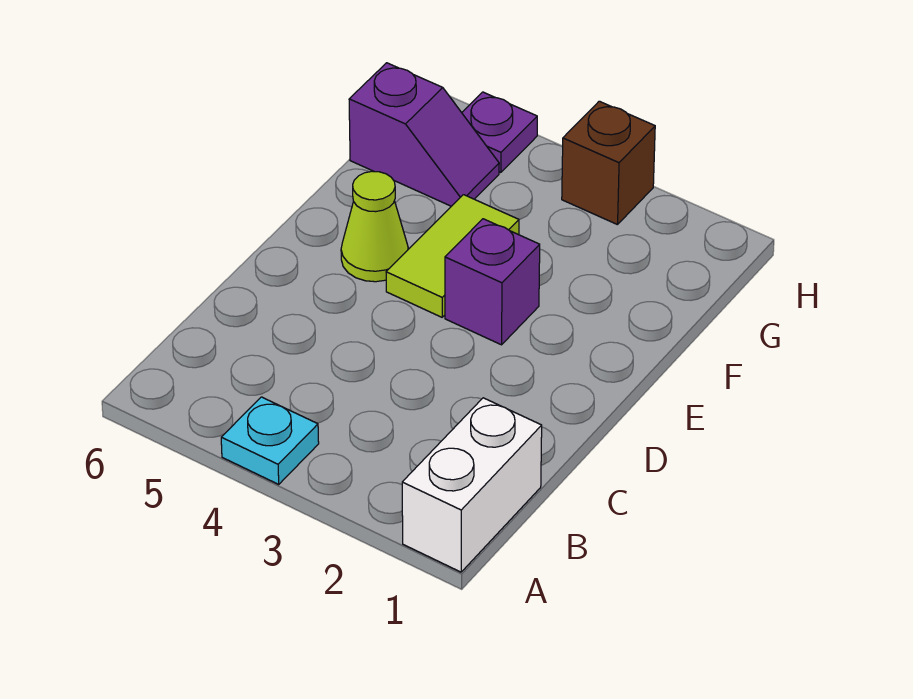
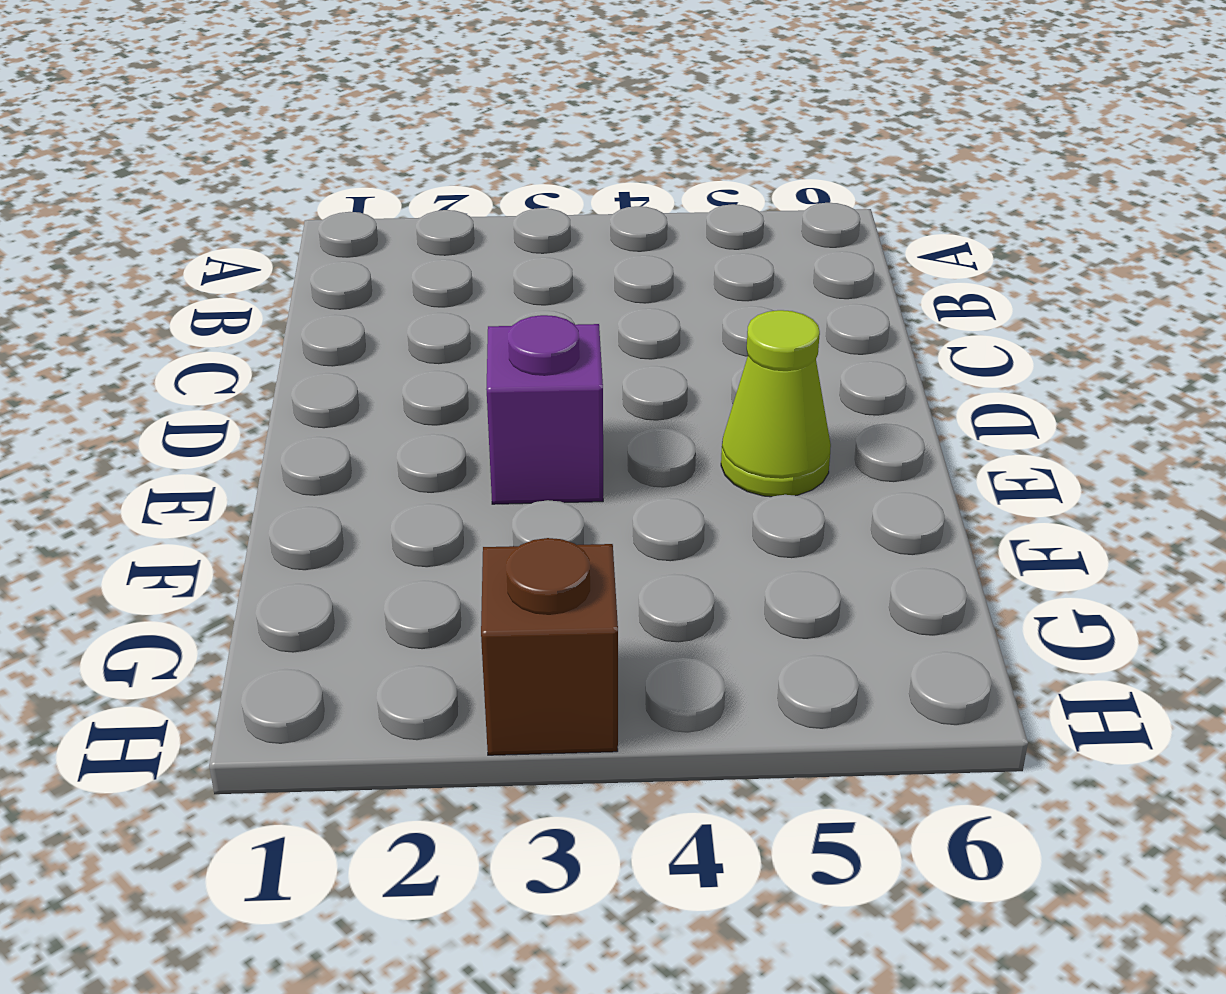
none -> white brick A1:B1 level 1
none -> cyan plate A4 level 1

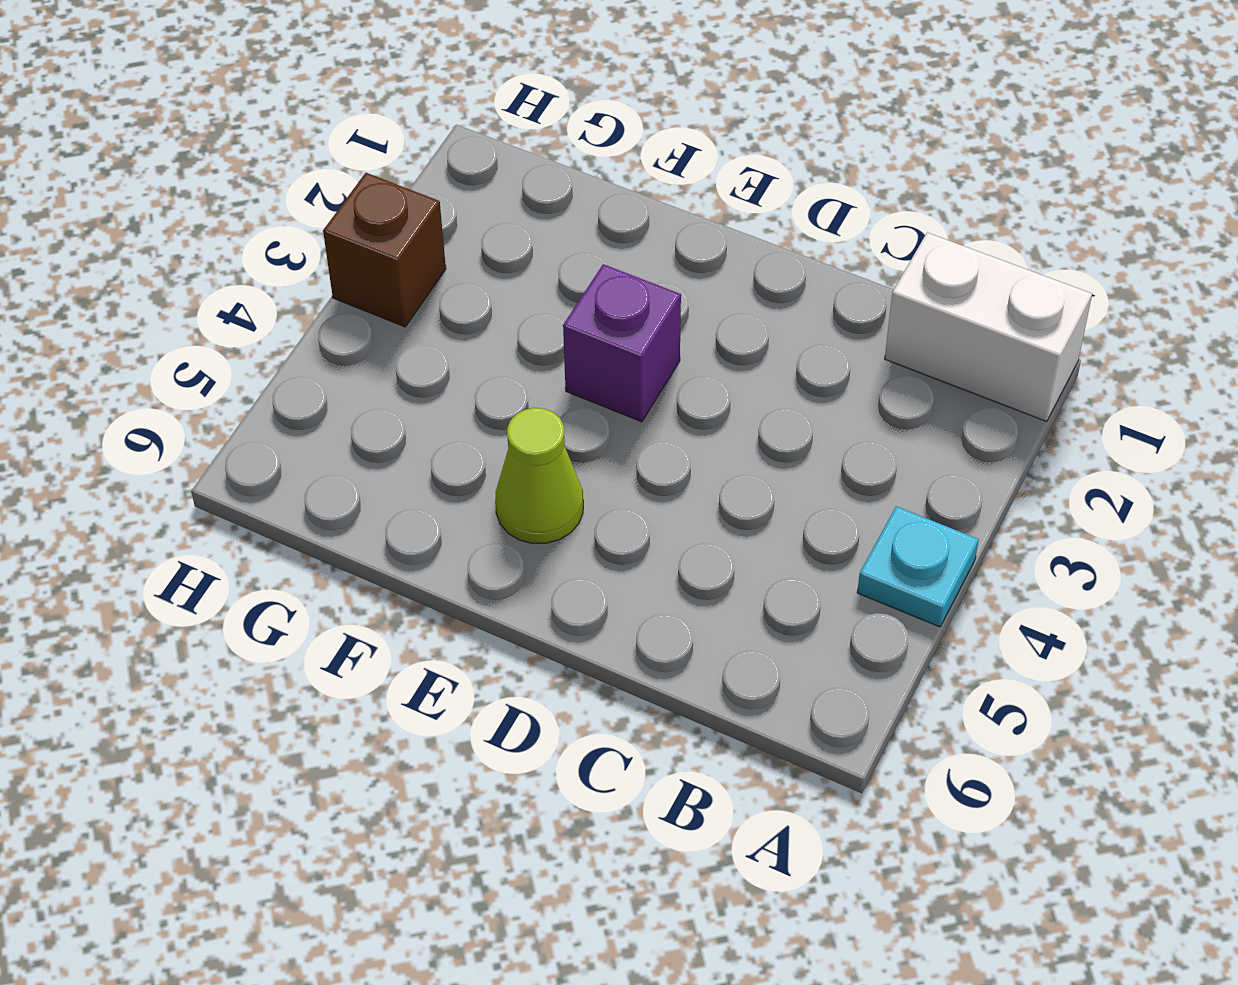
none -> lime tile E4:F4 level 1
none -> purple slope G5:G6 level 1 top 6

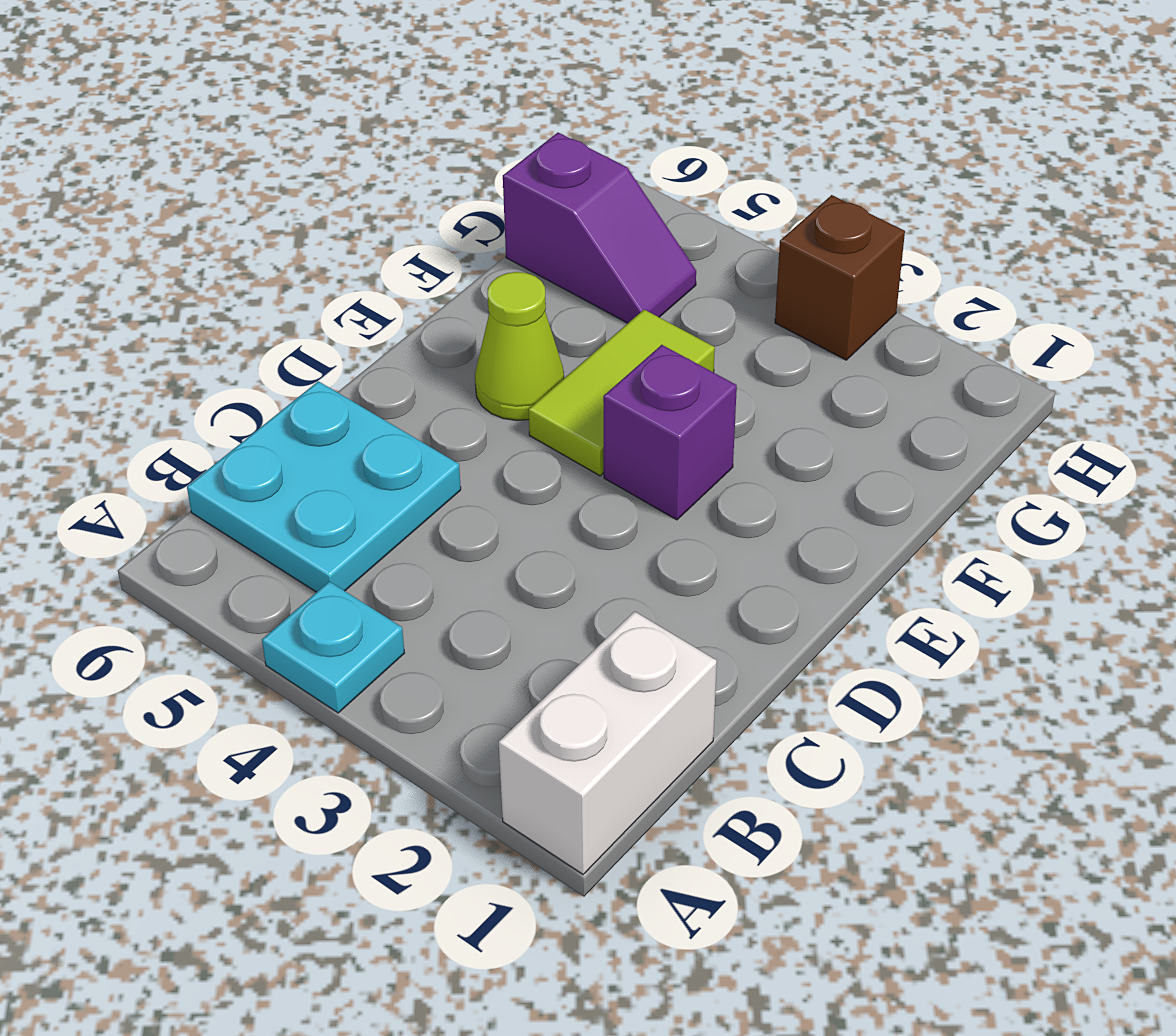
cyan plate B5:C6 level 1 -> none
none -> purple plate H5 level 1

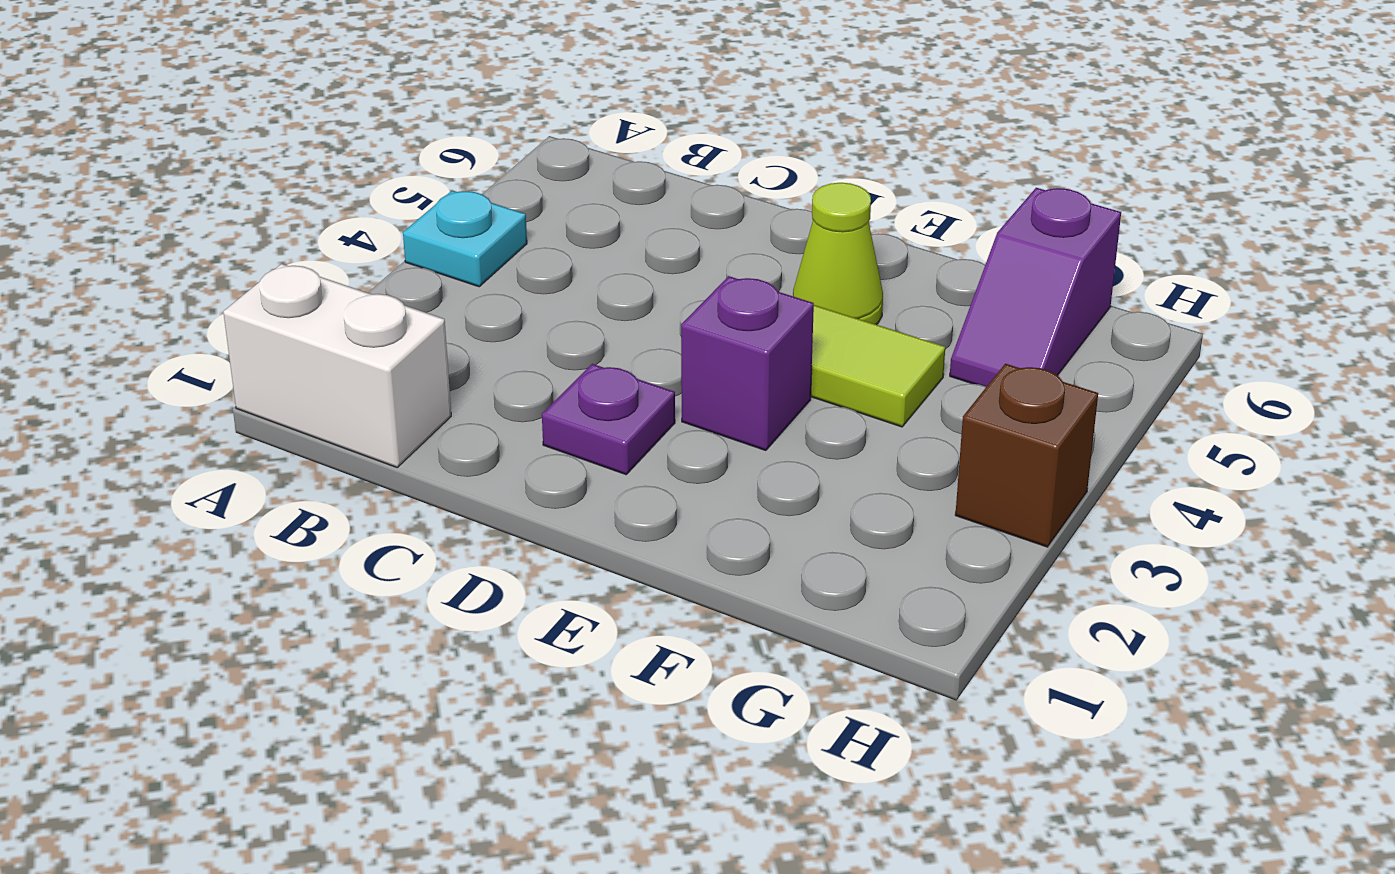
purple plate D2 level 1 -> purple plate H5 level 1

